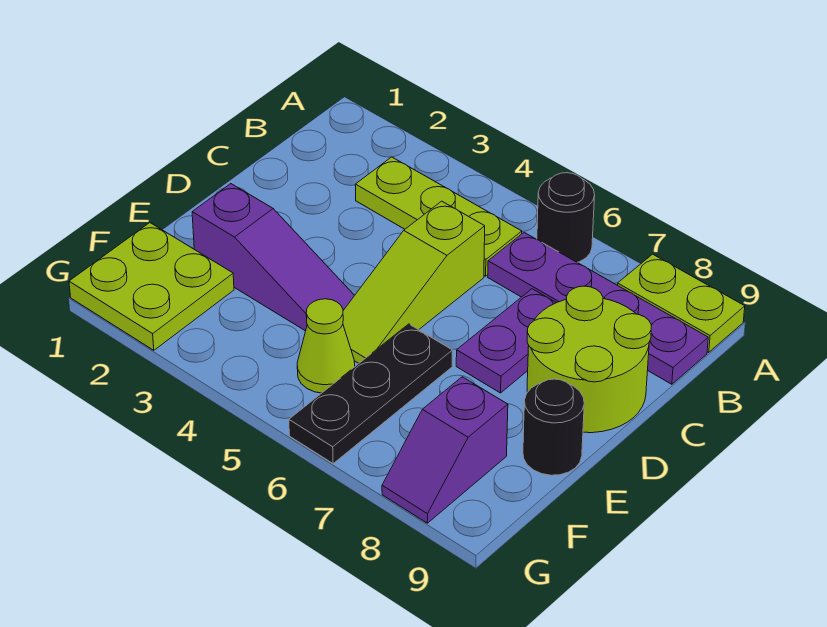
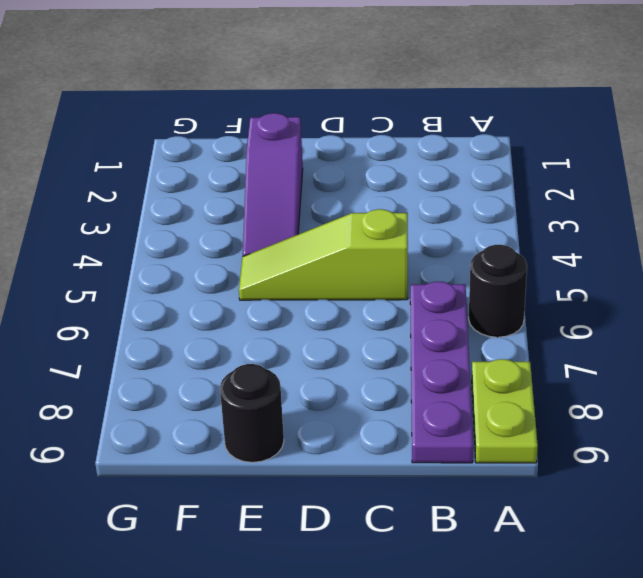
none -> lime plate B3:B5 level 1
none -> purple plate C7:D7 level 1
none -> lime round brick C8:D9 level 1

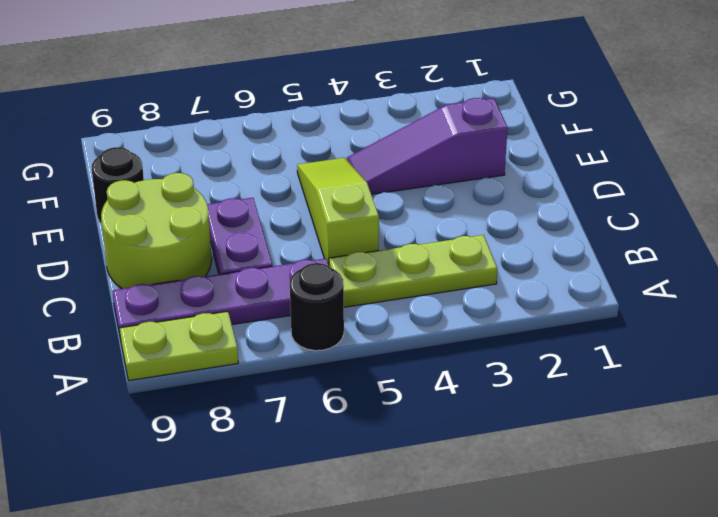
none -> black plate E6:G6 level 1
none -> lime plate F1:G2 level 1
none -> lime cone F5 level 1

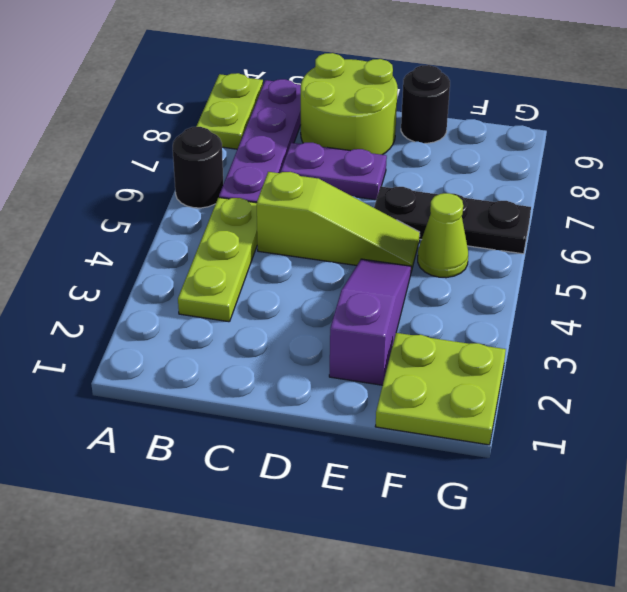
none -> purple slope F8:G8 level 1 top F

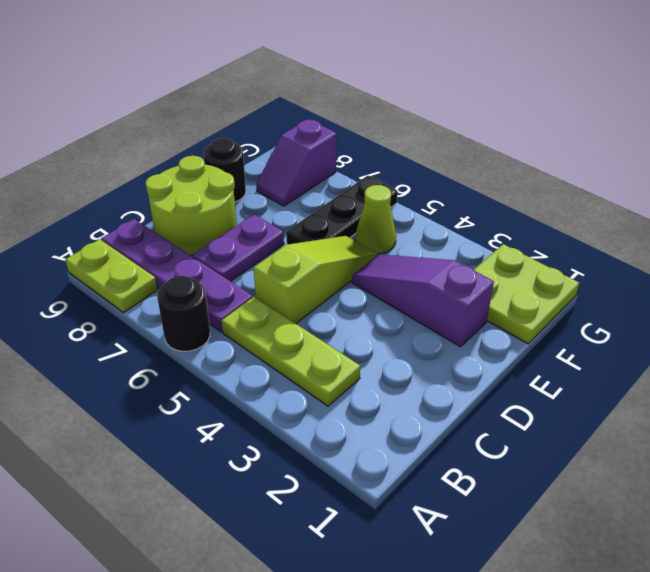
purple slope F8:G8 level 1 top G -> purple slope F8:G8 level 1 top F

